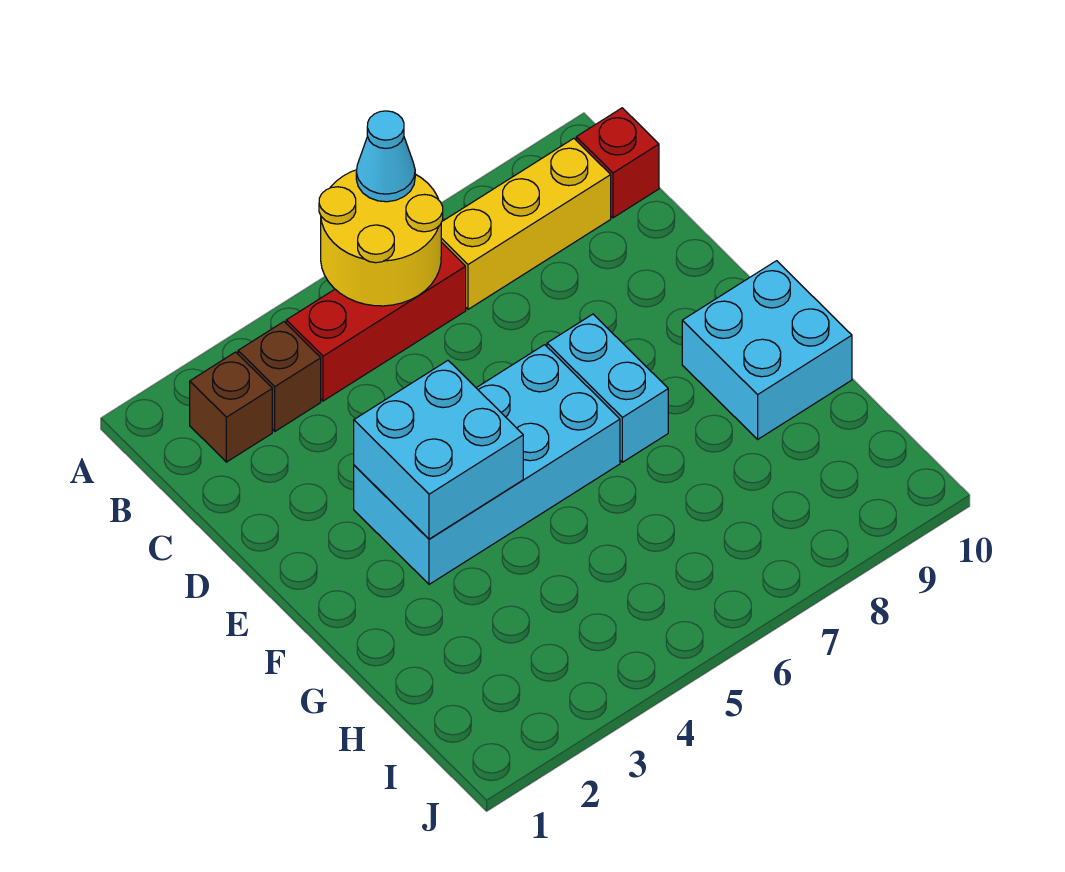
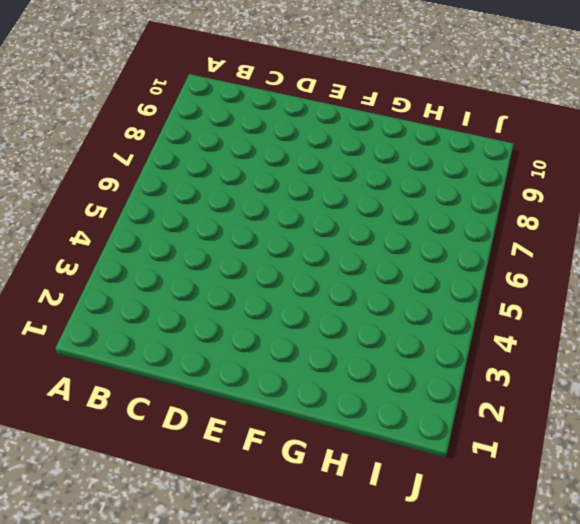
none -> brown brick B2 level 1
none -> brown brick B3 level 1

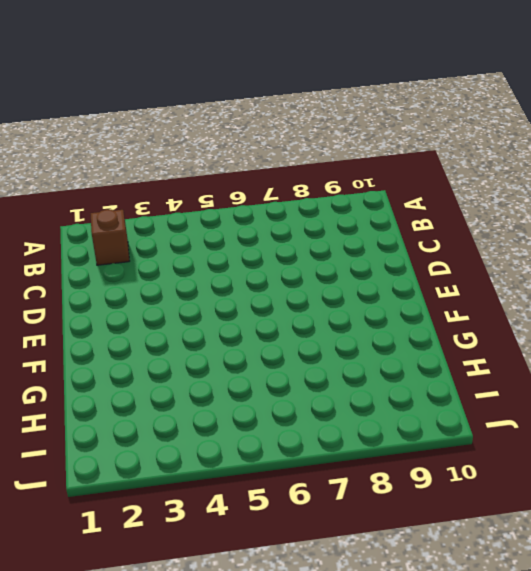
none -> brown brick B3 level 1
none -> red brick B4:B6 level 1

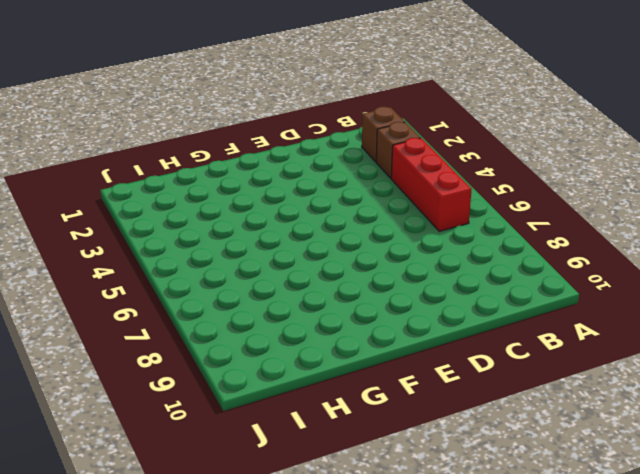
none -> yellow brick B7:B9 level 1
none -> red brick B10 level 1

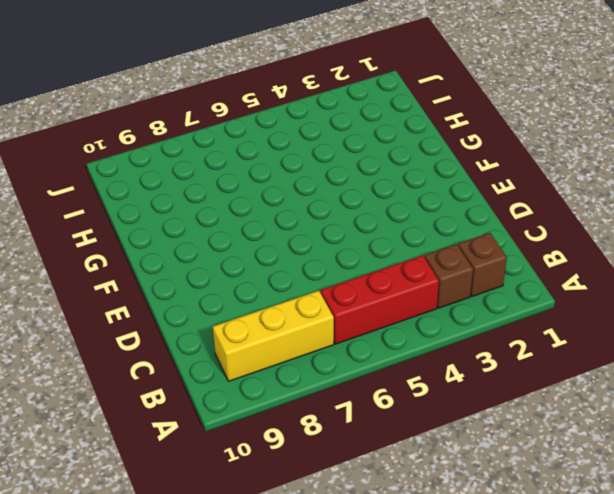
none -> red brick B10 level 1
none -> cyan brick E3:F6 level 1

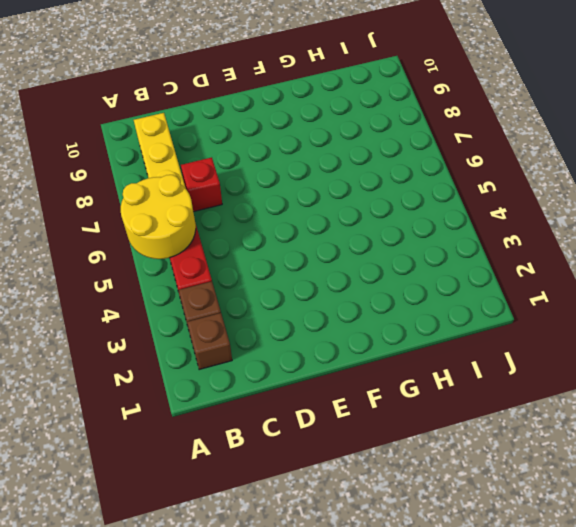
red brick C7 level 1 -> red brick B10 level 1
none -> cyan brick E3:F6 level 1
none -> cyan brick E7:F7 level 1

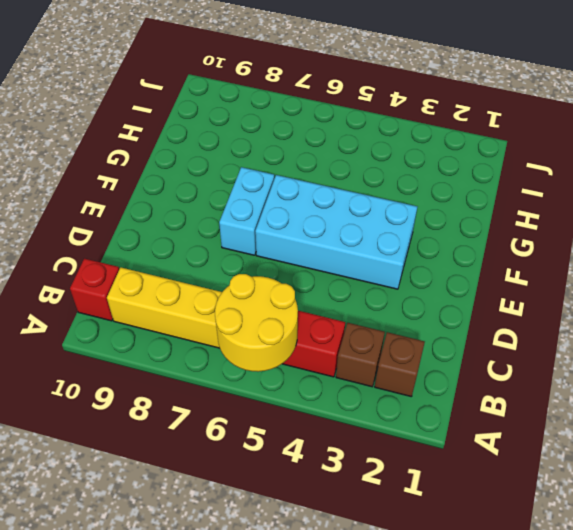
none -> cyan brick F9:G10 level 1
none -> cyan brick E3:F4 level 2

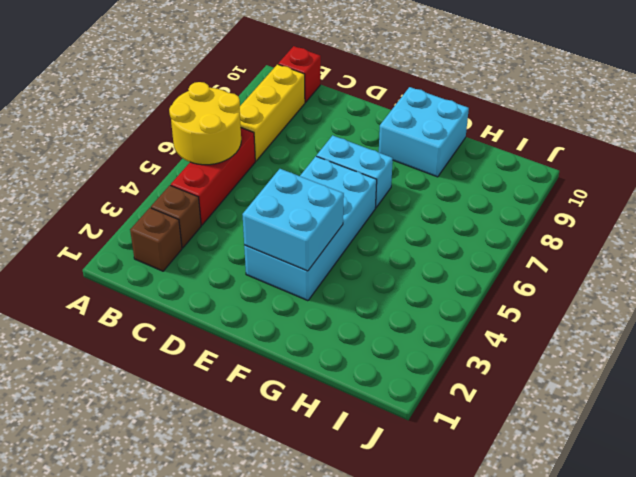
none -> cyan cone A6 level 3

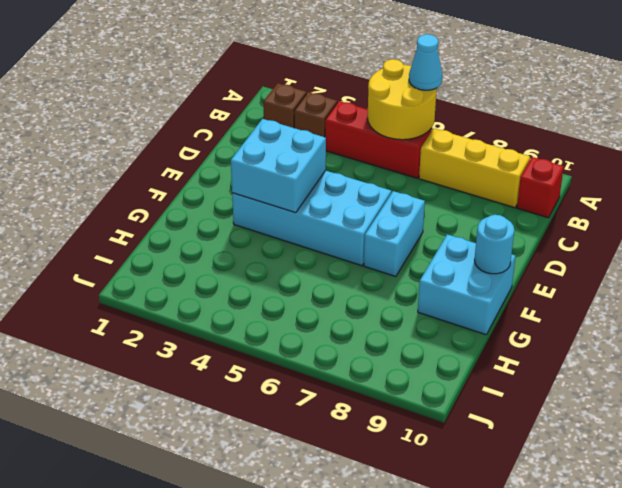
cyan round brick F10 level 2 -> none

